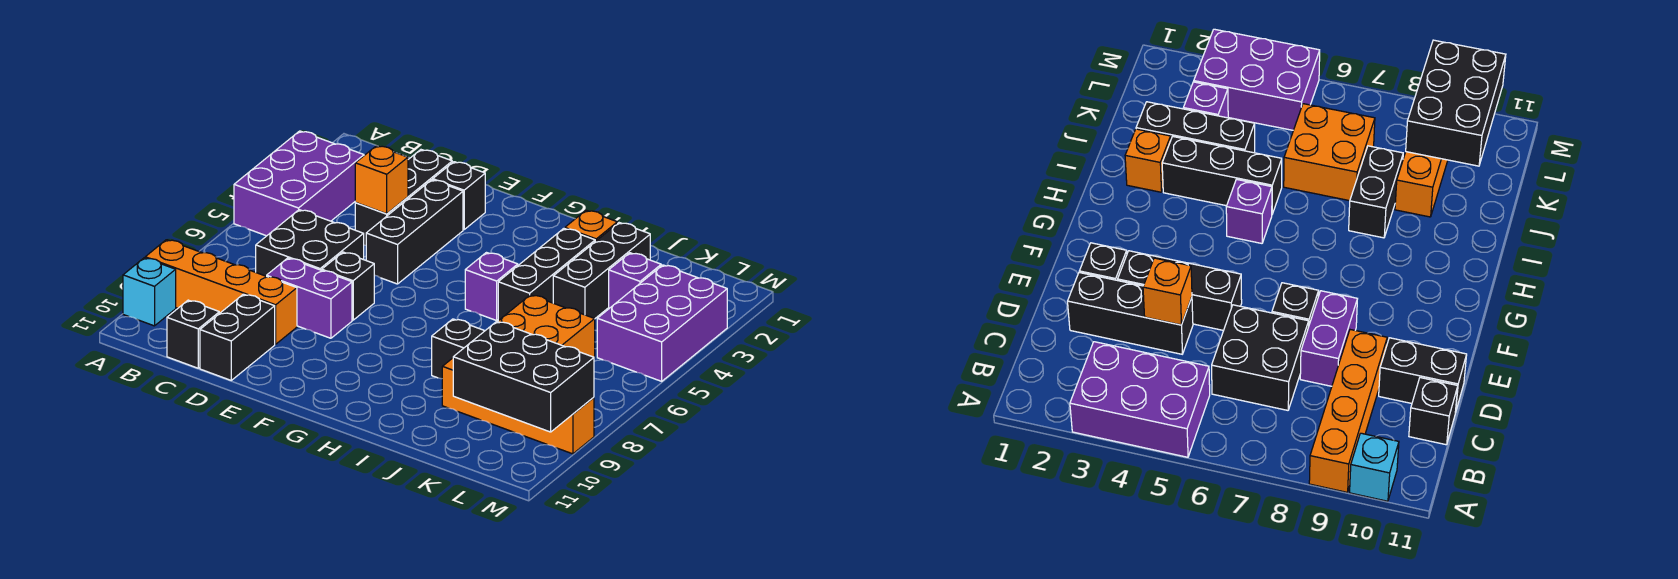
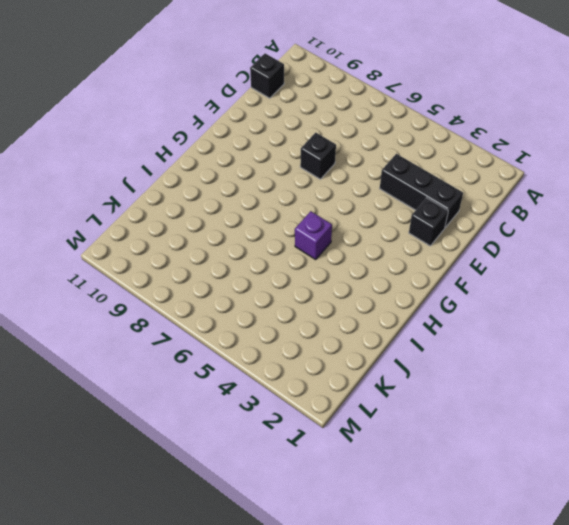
none -> purple brick A3:B5 level 1
none -> orange brick A9:D9 level 1
none -> cyan brick A10 level 1

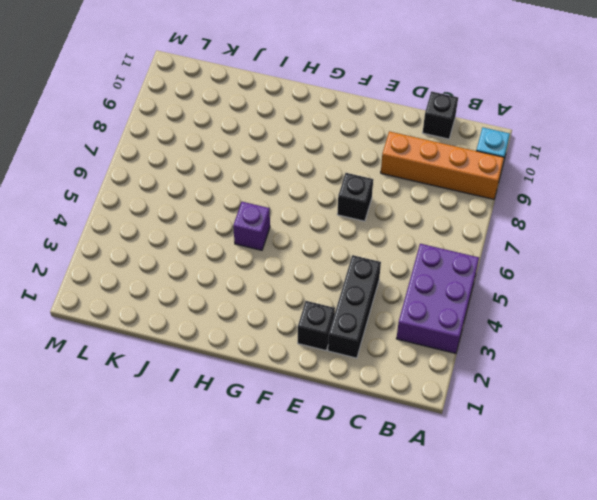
none -> black brick C6:D7 level 1
none -> purple brick D8:E8 level 1
none -> black brick D10:D11 level 1

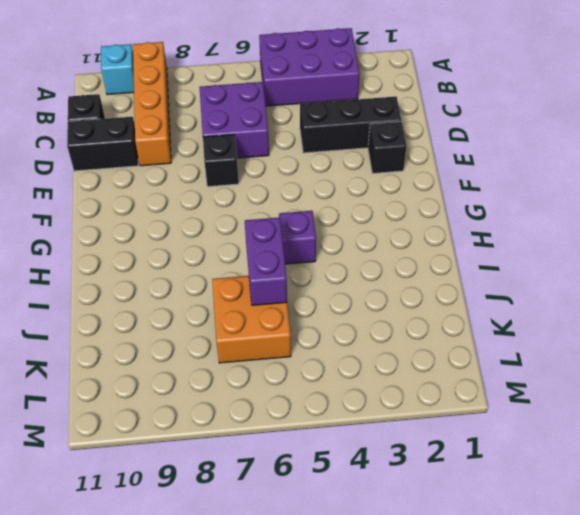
purple brick C6:D7 level 1 -> black brick C6:D7 level 1
purple brick I6:J6 level 2 -> purple brick D8:E8 level 1
none -> black brick E3:E5 level 1
none -> orange brick I2 level 1
none -> black brick I3:I5 level 1

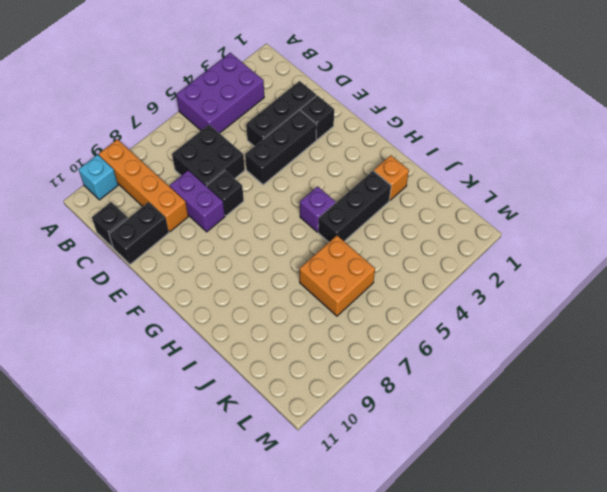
none -> black brick I8:J8 level 1
none -> black brick J2:J4 level 1
none -> orange brick J9:M9 level 1

